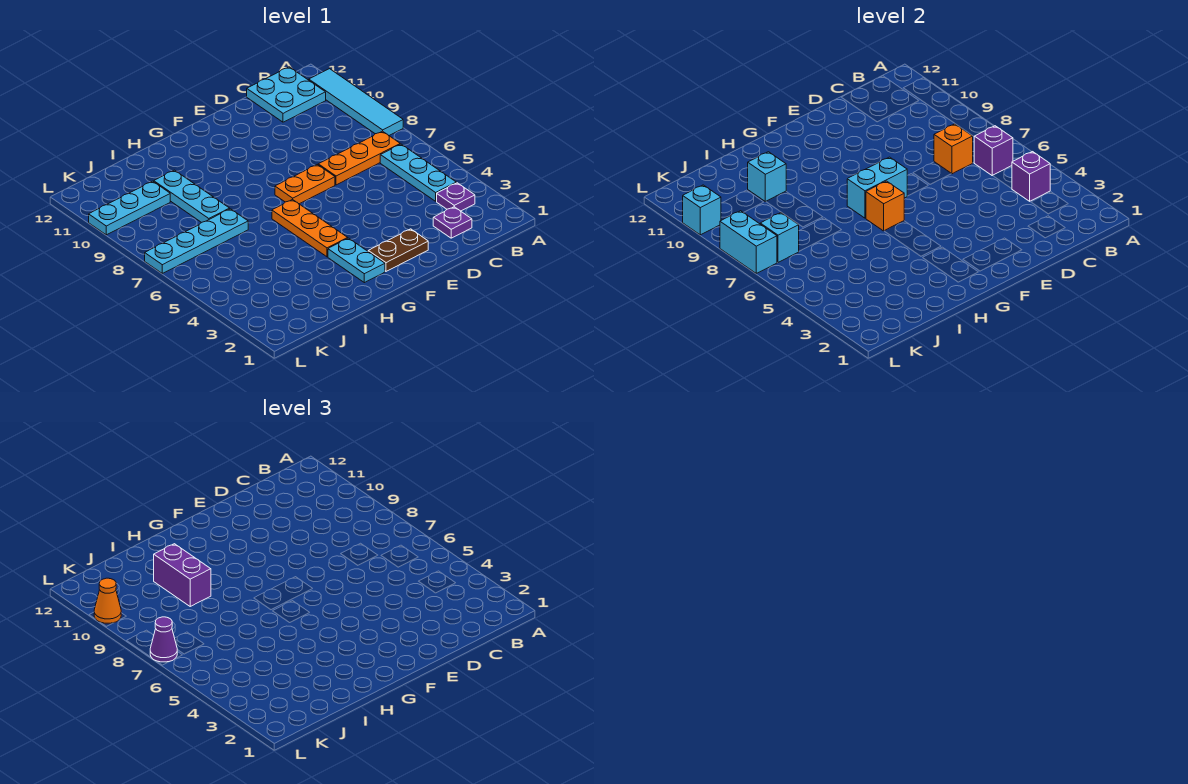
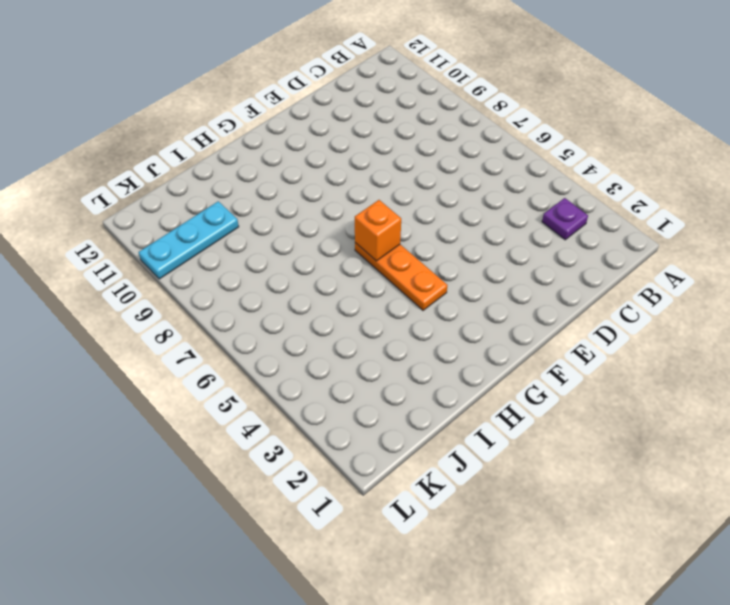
none -> cyan tile A8:A11 level 1
none -> cyan plate B4:B6 level 1
none -> orange plate B7:D7 level 1

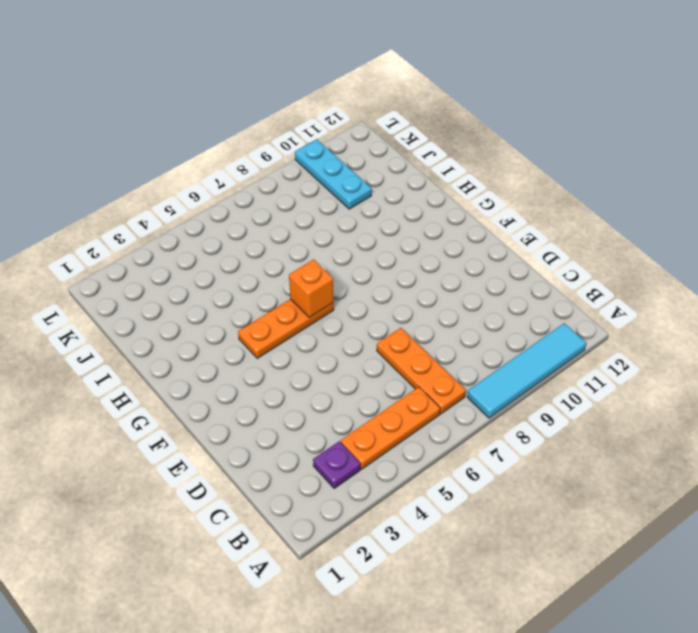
orange plate B4:B6 level 1 -> cyan plate B4:B6 level 1
none -> cyan plate B11:C12 level 1
none -> purple plate C2 level 1
none -> brown plate E2:F2 level 1

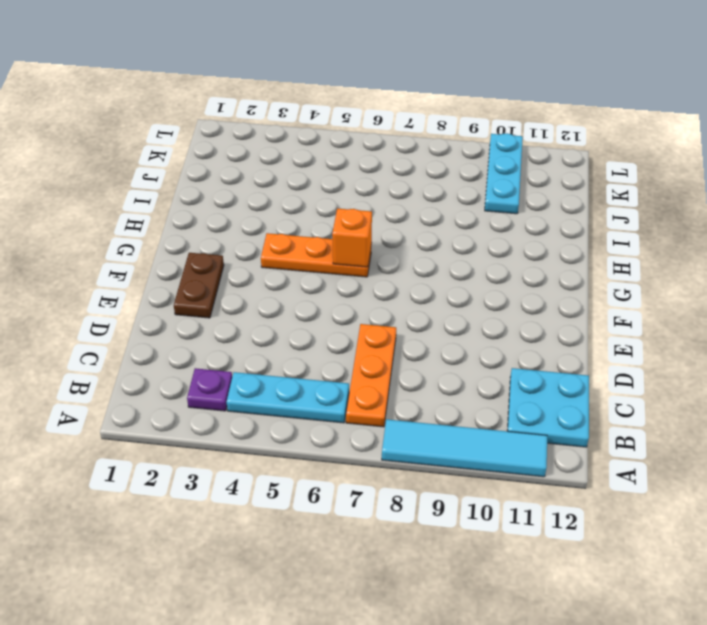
none -> purple plate C2 level 1
none -> orange plate E7:F7 level 1
none -> cyan plate G2:G3 level 1

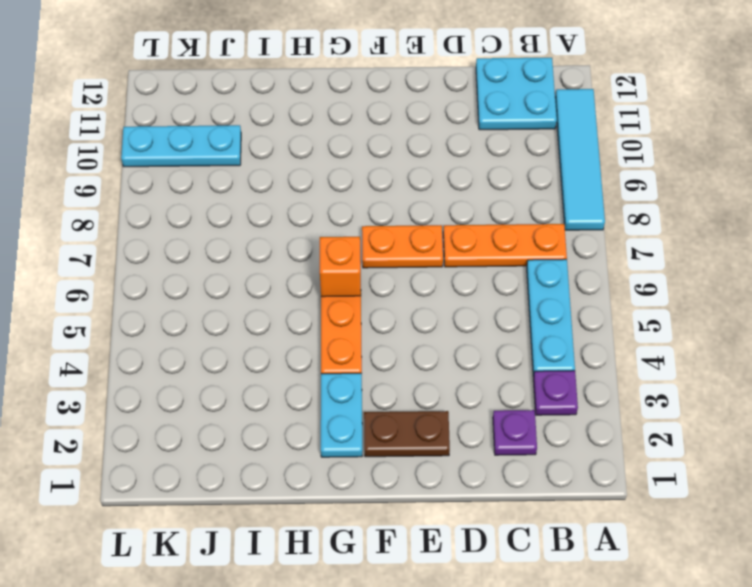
none -> cyan plate I7:L7 level 1
none -> cyan plate I8:I10 level 1
none -> purple brick B4 level 2

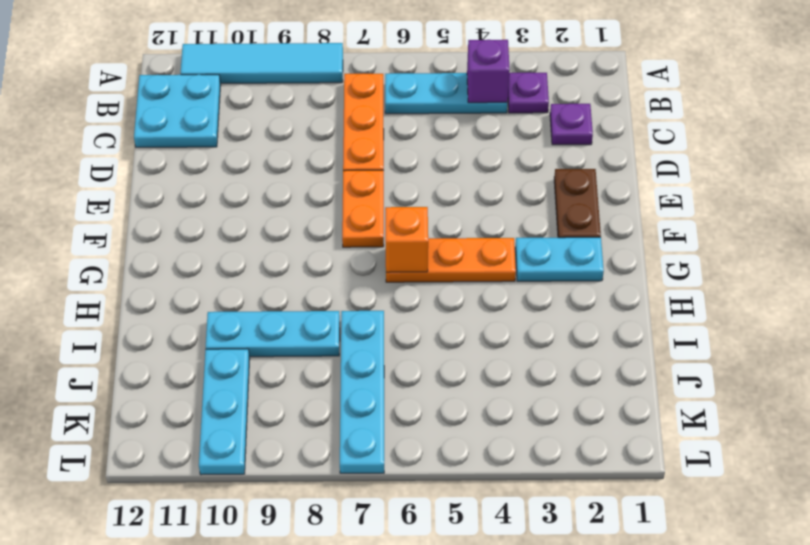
none -> purple brick B6 level 2
none -> orange brick C7 level 2
none -> cyan brick F7:G7 level 2

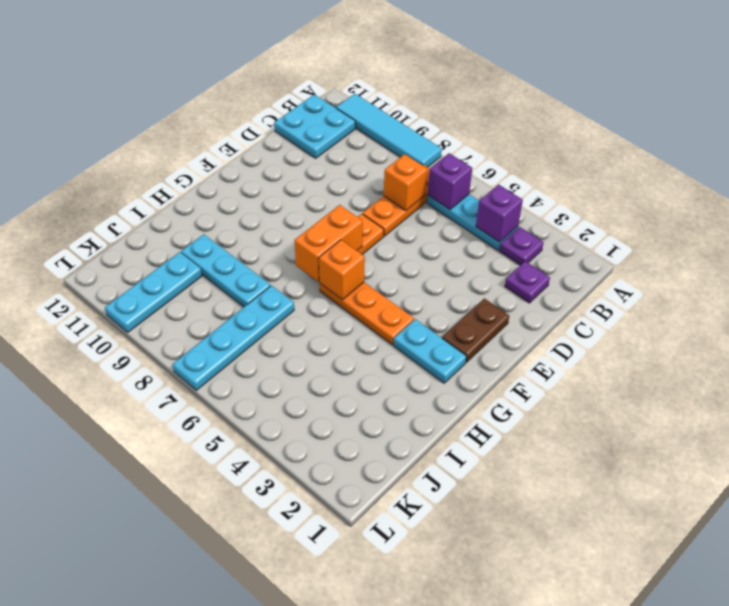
orange brick F7:G7 level 2 -> cyan brick F7:G7 level 2
none -> cyan brick I10 level 2
none -> cyan brick K7 level 2
none -> cyan brick L7:L8 level 2

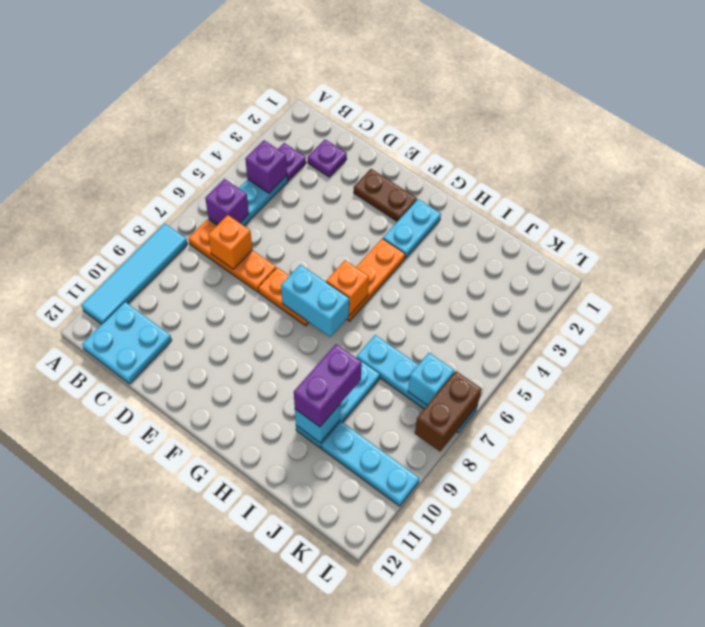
brown brick L7:L8 level 2 -> cyan brick L7:L8 level 2
none -> cyan brick L10 level 2
none -> purple cone L7 level 3
none -> orange cone L10 level 3

